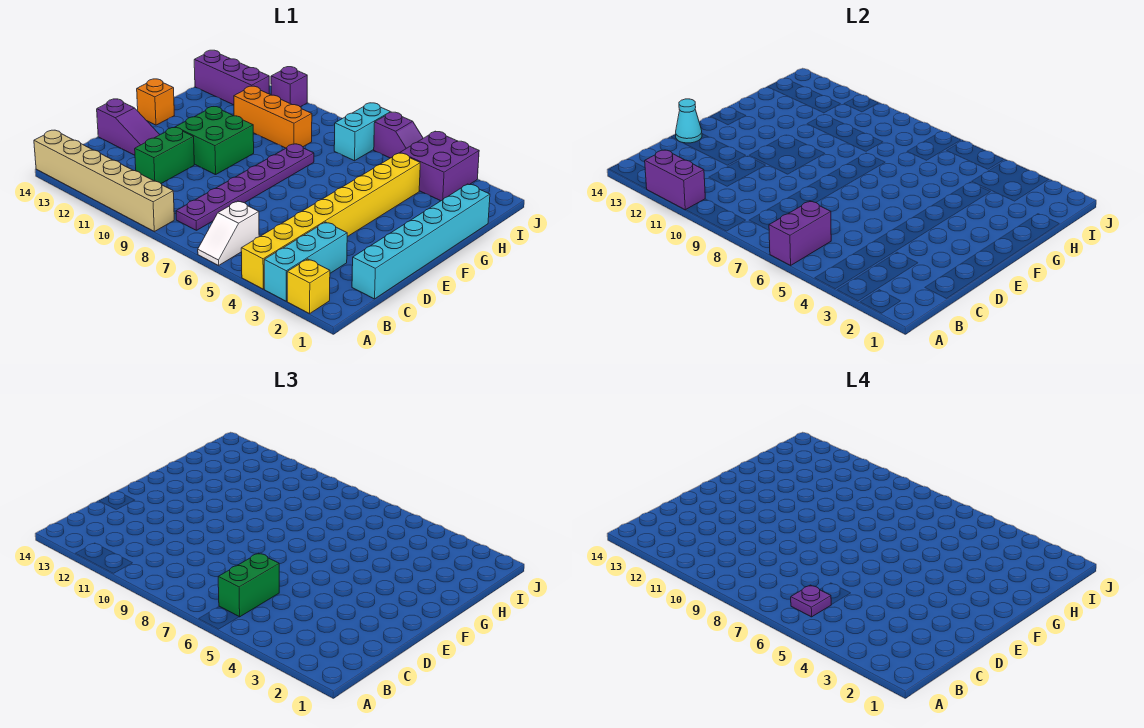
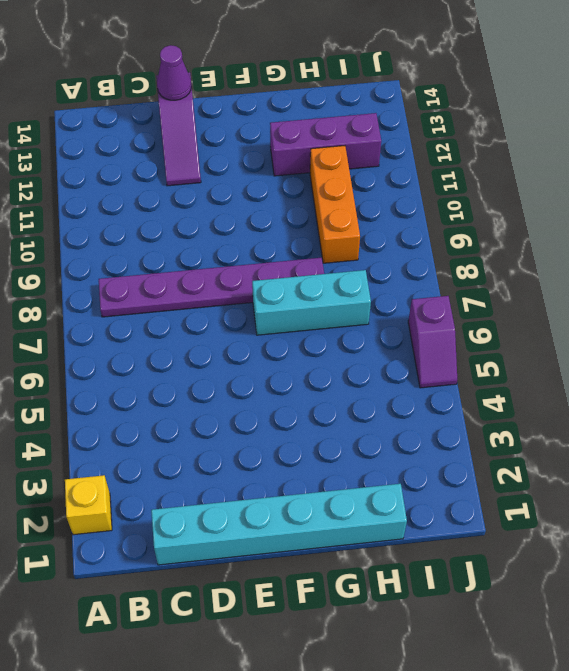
purple cone D14 level 2 -> cyan cone D14 level 2
cyan brick F7:H7 level 1 -> cyan brick A3:C3 level 1
purple brick G12:I12 level 1 -> purple brick I12:I14 level 1
none -> yellow brick A4:H4 level 1
none -> white slope A6:B6 level 1 top B
none -> tan brick A9:A14 level 1

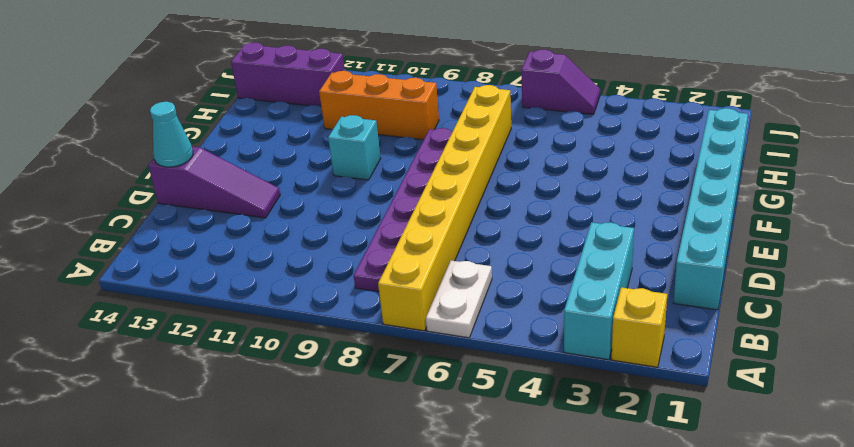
white plate A6:B6 level 1 -> white slope A6:B6 level 1 top B
yellow brick A7:H7 level 1 -> yellow brick A4:H4 level 1
cyan brick F10 level 1 -> green brick E10:F11 level 1
none -> tan brick A9:A14 level 1
none -> green brick C11:D11 level 1
none -> orange brick F14 level 1

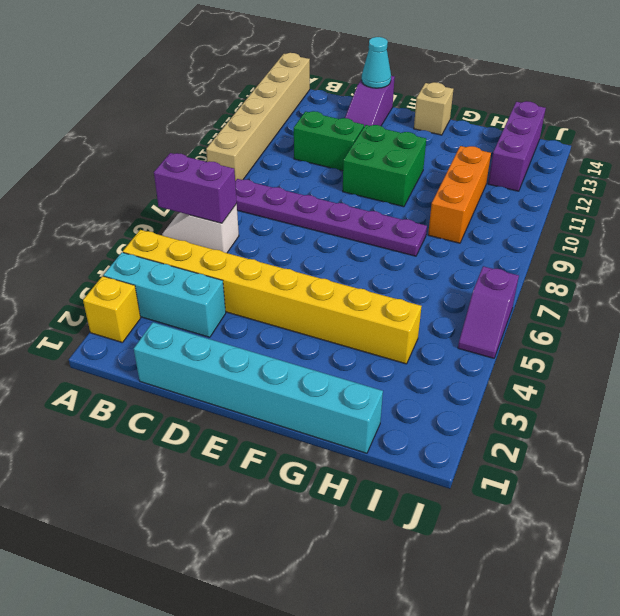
tan brick F14 level 1 -> orange brick F14 level 1
none -> purple brick I3:J4 level 1
none -> cyan brick I7:J7 level 1
none -> purple brick J11 level 1

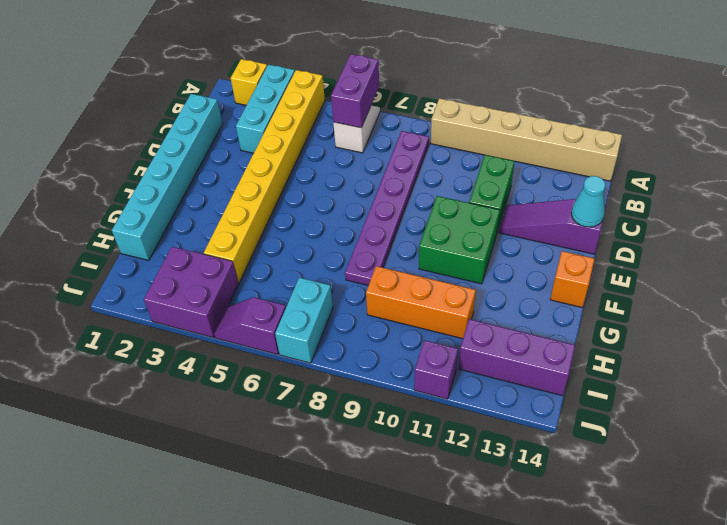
none -> purple brick A11:A12 level 2
none -> green brick B6:C6 level 3
none -> purple plate B6 level 4

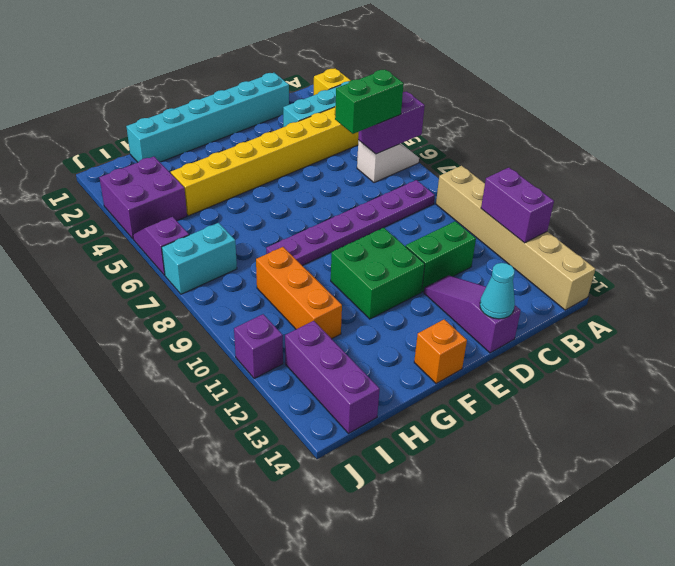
none -> purple plate B6 level 4

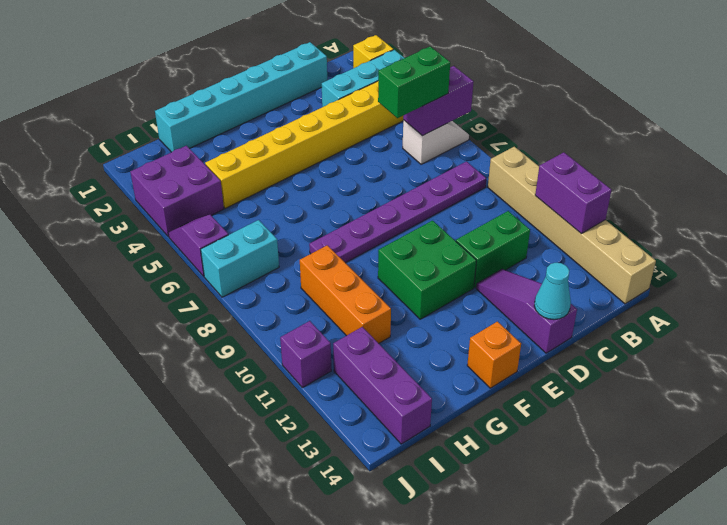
none -> purple plate B6 level 4

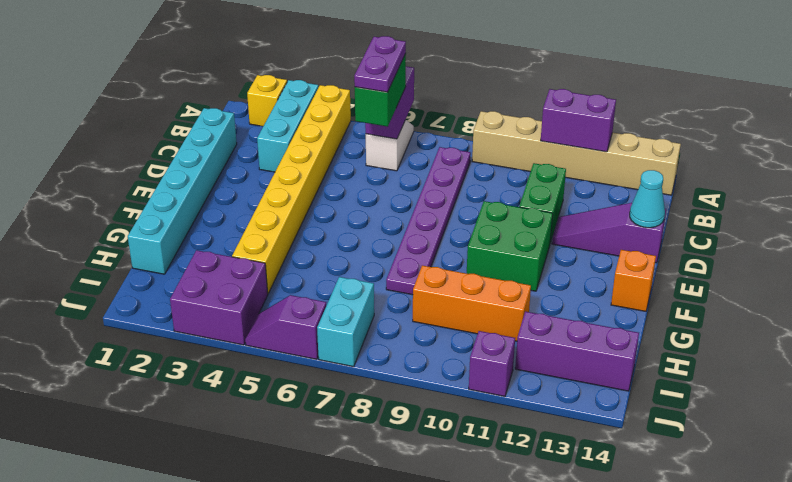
purple plate B6:C6 level 4 -> purple plate B6 level 4

